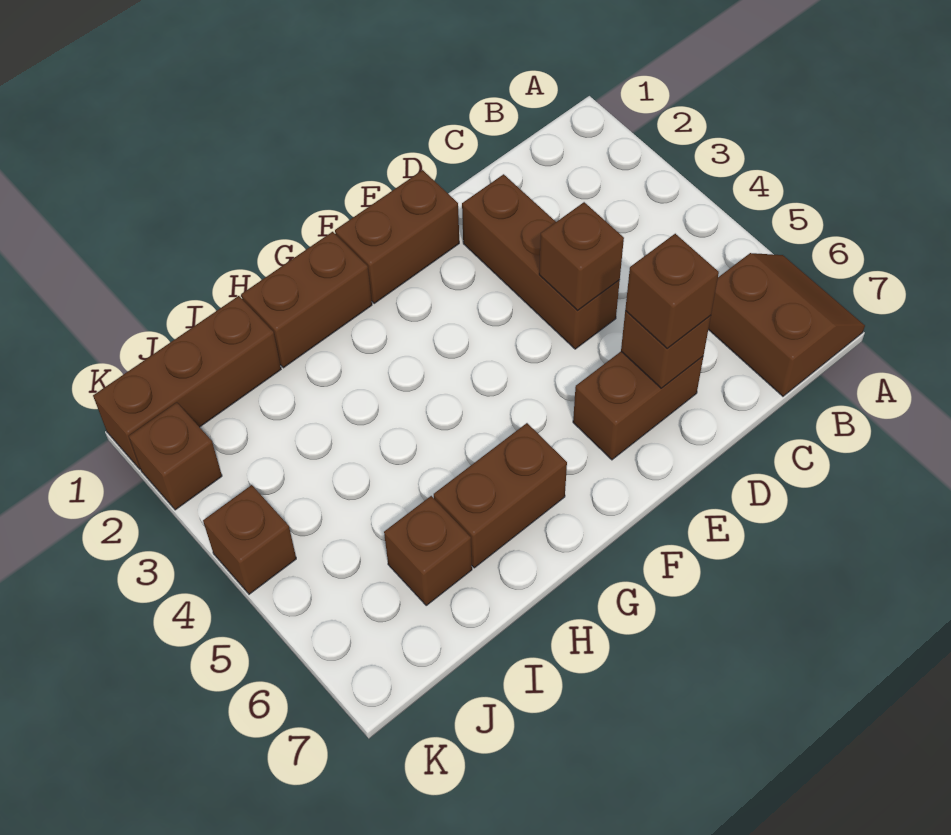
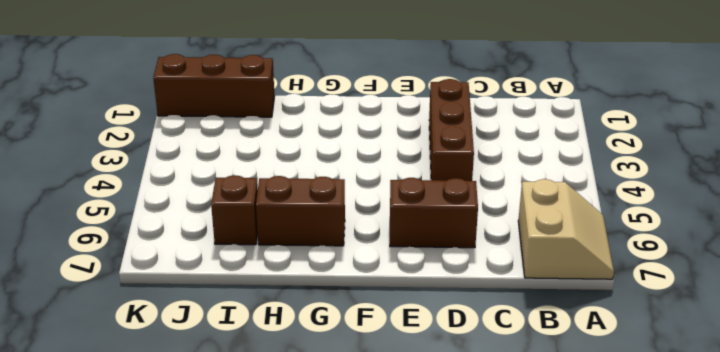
tan slope A6:B7 level 1 top B -> brown slope A6:B7 level 1 top B
none -> brown brick E1:F1 level 1
none -> brown brick G1:H1 level 1
none -> brown brick K2 level 1

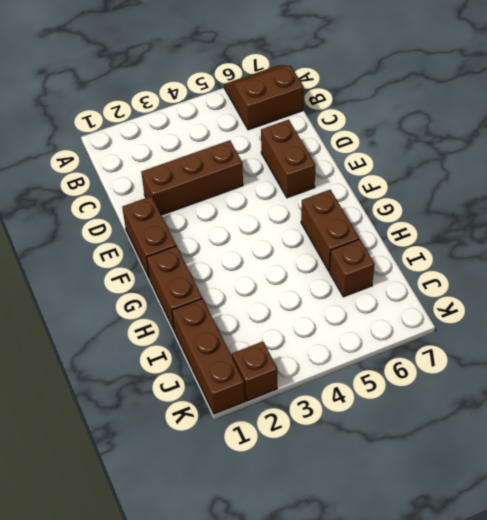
none -> brown brick K4 level 1
none -> brown brick D4 level 2
none -> brown brick D6 level 2

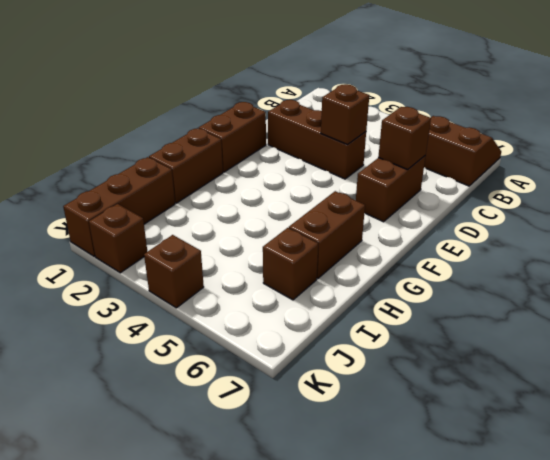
none -> brown brick D6 level 3

